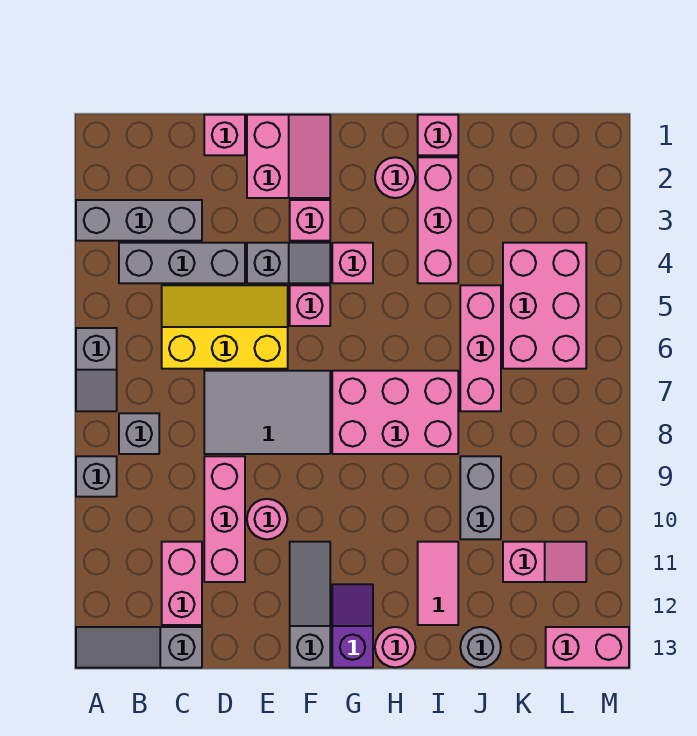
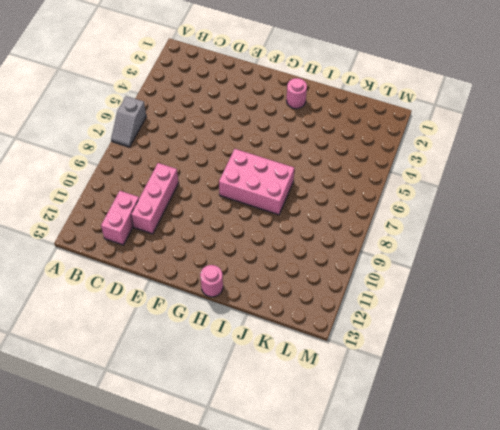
none -> grey brick A3:C3 level 1
none -> grey brick A9 level 1
none -> grey slope A13:C13 level 1 top C
none -> grey brick B4:D4 level 1

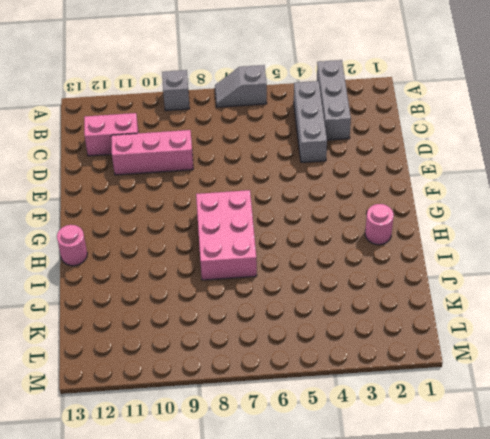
none -> grey slope A13:C13 level 1 top C
none -> grey brick B8 level 1
none -> yellow slope C5:E6 level 1 top 6
none -> pink brick D1 level 1

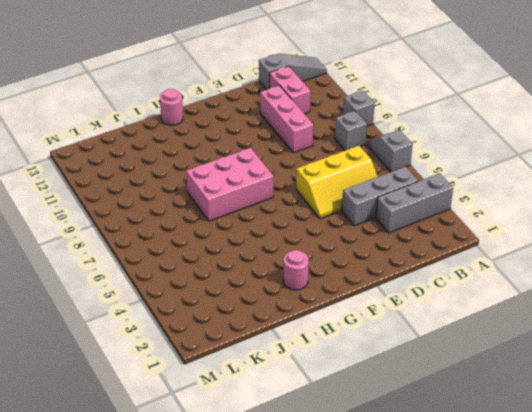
none -> pink brick D1 level 1
none -> grey tile D7:F8 level 1
none -> pink slope E1:F2 level 1 top E
none -> grey slope E4:F4 level 1 top E

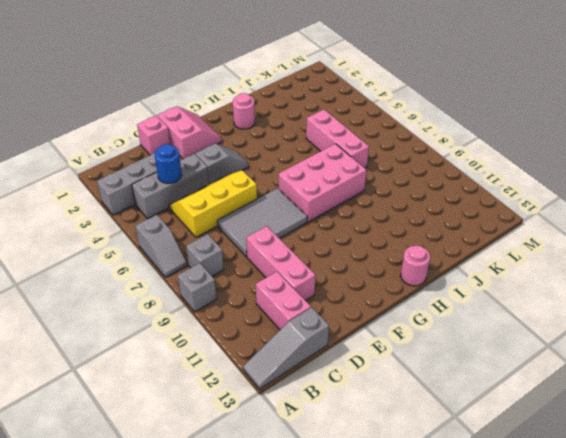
blue round brick C4 level 2 -> none
none -> pink round brick E10 level 1
none -> pink brick F3 level 1
none -> pink brick F5 level 1
none -> grey slope F11:F13 level 1 top 13

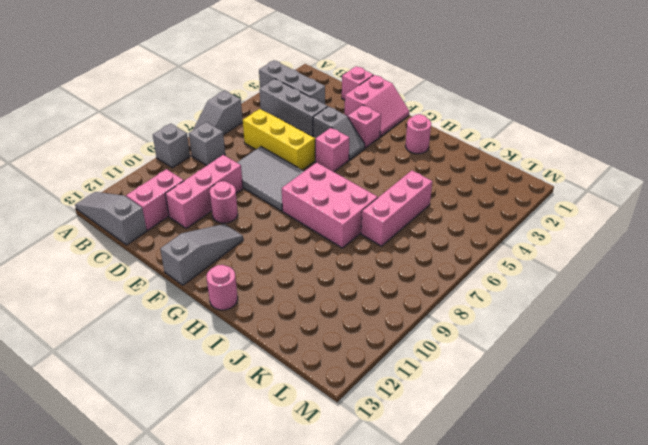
none -> pink brick G4 level 1
none -> purple slope G12:G13 level 1 top 13
none -> pink brick I1 level 1
none -> pink brick I2:I4 level 1

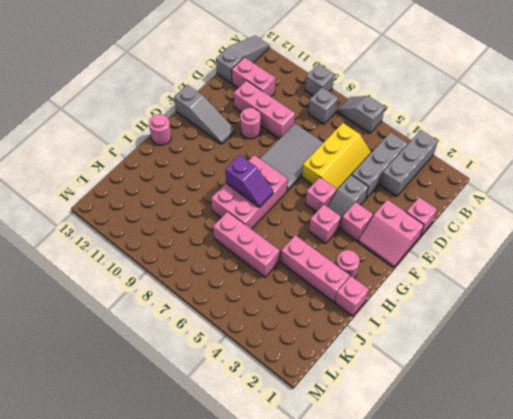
purple slope H7:H8 level 2 top 8 -> purple slope G12:G13 level 1 top 13
none -> pink tile I11:I12 level 1
none -> grey brick J9:J10 level 1
none -> grey round brick J13 level 1
none -> pink brick K4:L6 level 1

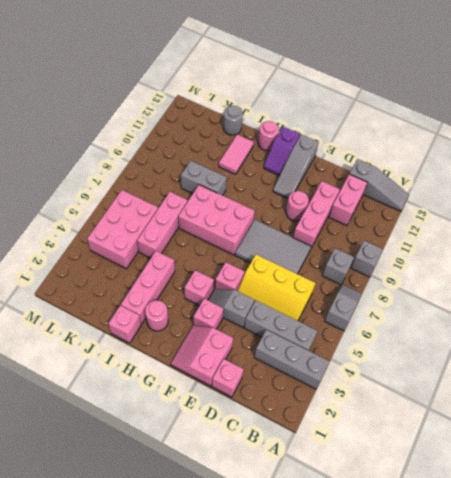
grey brick I9:J9 level 1 -> grey brick J9:J10 level 1
none -> pink slope K11:L11 level 1 top K
none -> pink brick L13:M13 level 1

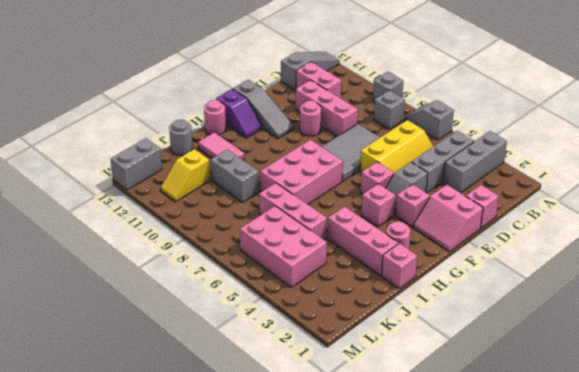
yellow slope K11:L11 level 1 top K -> pink slope K11:L11 level 1 top K
grey brick L13:M13 level 1 -> pink brick L13:M13 level 1

